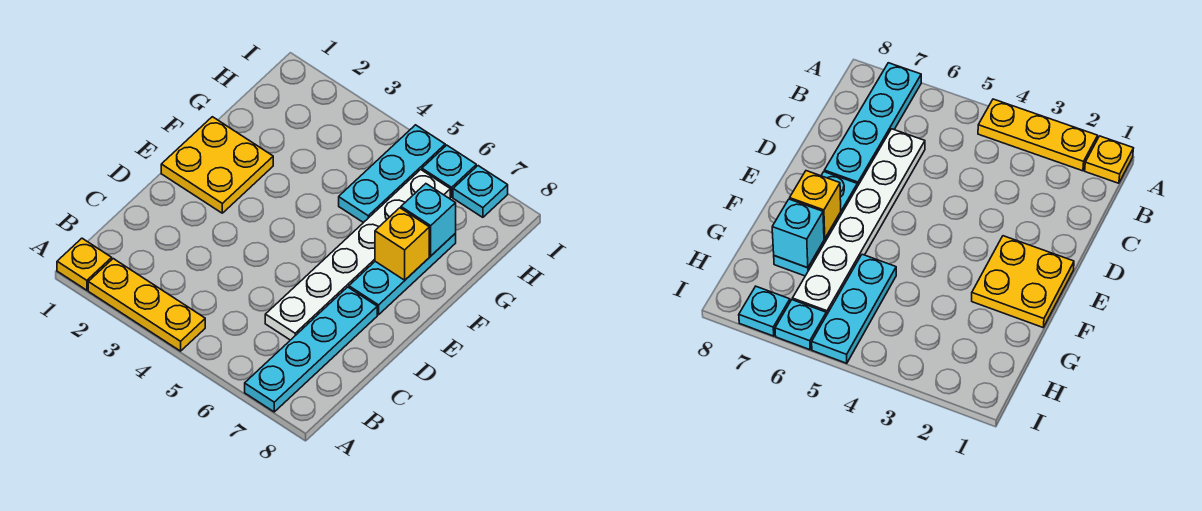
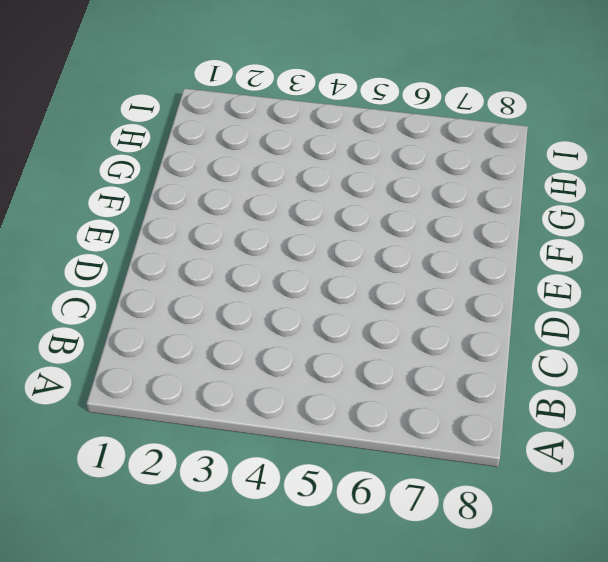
none -> yellow plate A1 level 1
none -> yellow plate A2:A4 level 1

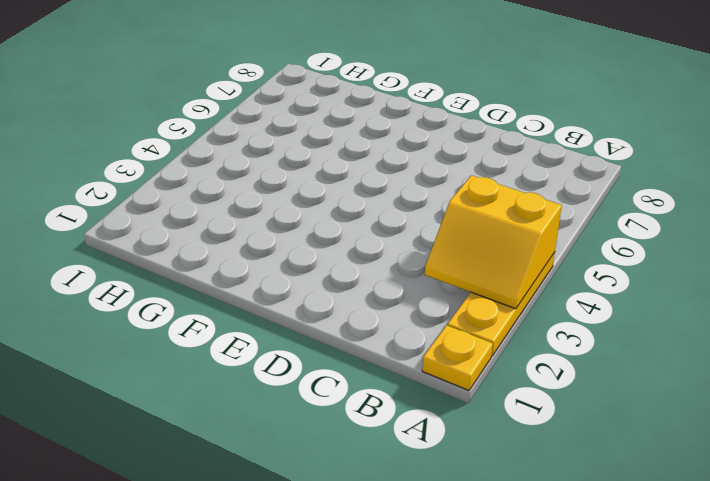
yellow slope A3:B4 level 2 top 4 -> none
none -> cyan plate A7:D7 level 1
none -> white plate C6:H6 level 1

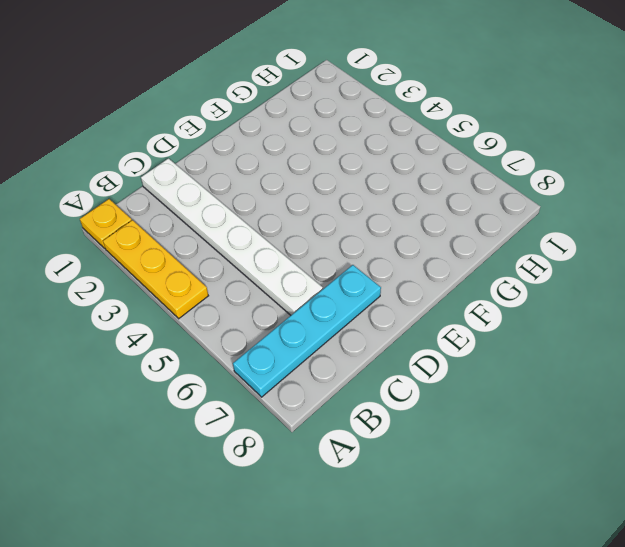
white plate C1:C6 level 1 -> white plate C6:H6 level 1
none -> yellow plate E1:F2 level 1
none -> cyan plate E7:G7 level 1

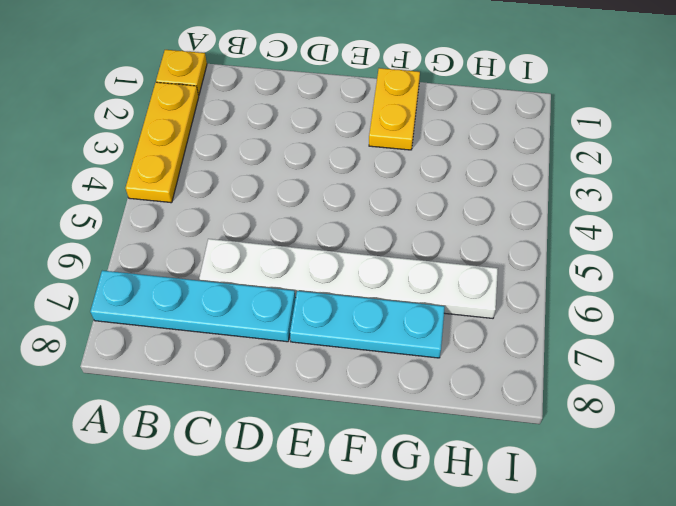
yellow plate F1:F2 level 1 -> yellow plate E1:F2 level 1
none -> cyan plate G5:I5 level 1
none -> cyan plate I6 level 1

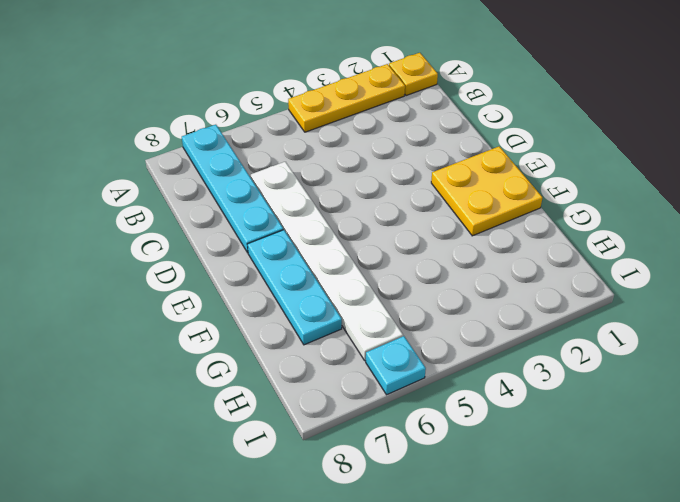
none -> cyan plate G5:I5 level 1
none -> cyan plate I7 level 1

